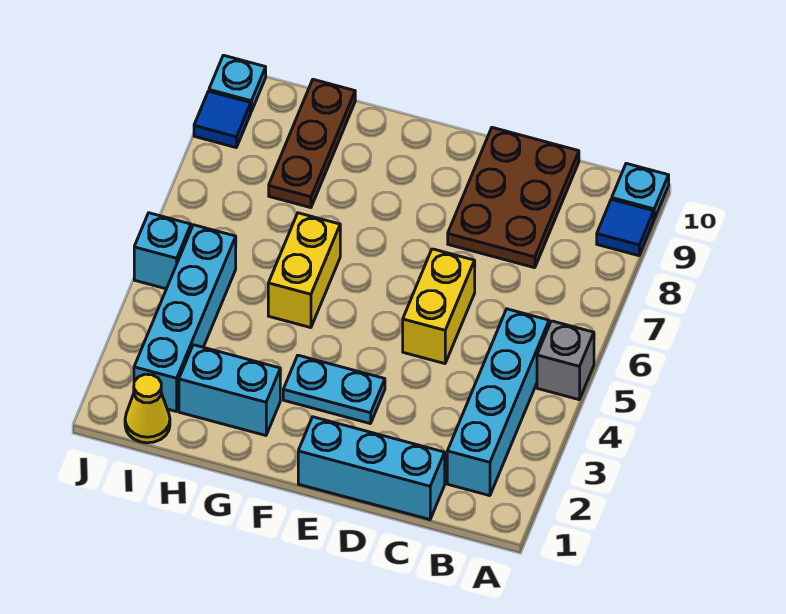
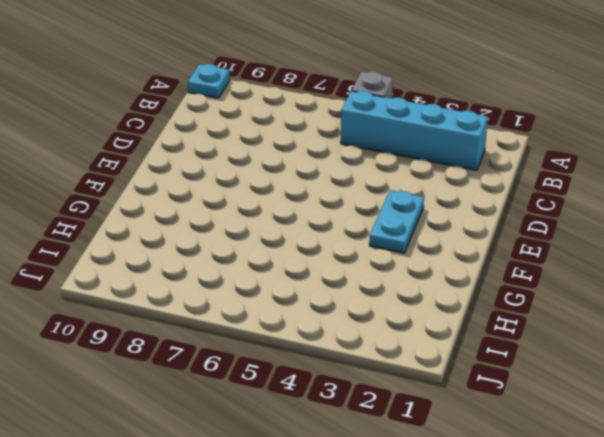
none -> blue tile A9 level 1
none -> cyan brick C1:E1 level 1
none -> brown plate C8:D10 level 1

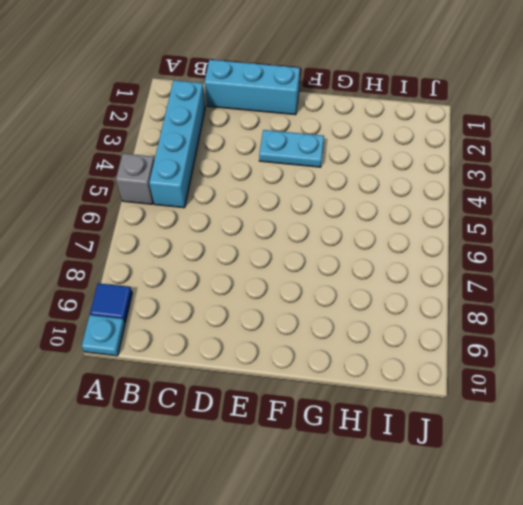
none -> brown plate C8:D10 level 1
none -> yellow brick D5:D6 level 1
none -> cyan brick G2:H2 level 1

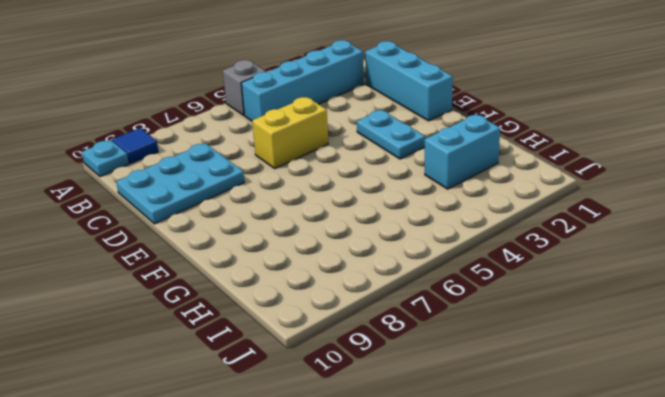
cyan plate C8:D10 level 1 -> brown plate C8:D10 level 1
cyan brick H2:H3 level 1 -> cyan brick G2:H2 level 1
none -> yellow brick G5:G6 level 1
none -> brown plate H8:H10 level 1
none -> yellow cone I1 level 1

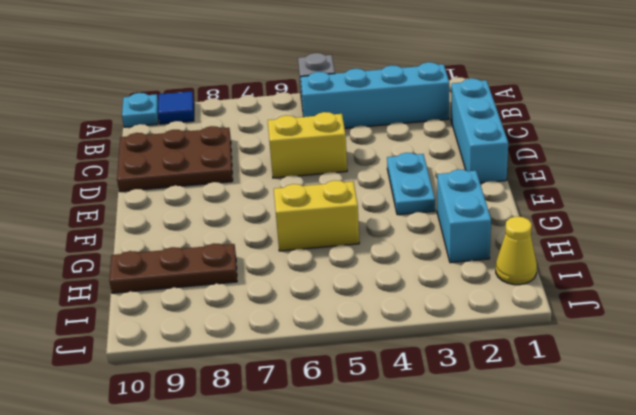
none -> cyan brick I2:I5 level 1
none -> cyan brick J5 level 1
none -> blue tile J9 level 1

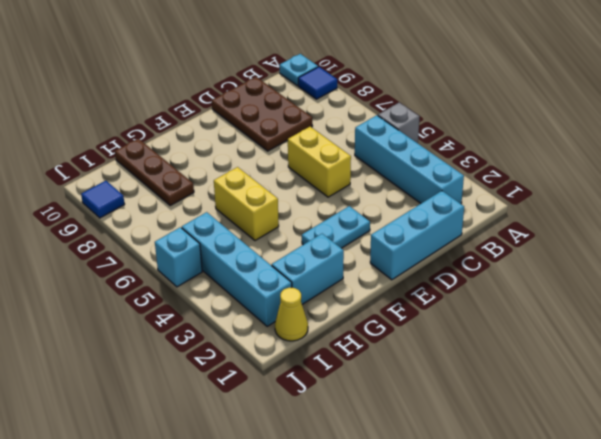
none -> cyan plate J10 level 1

